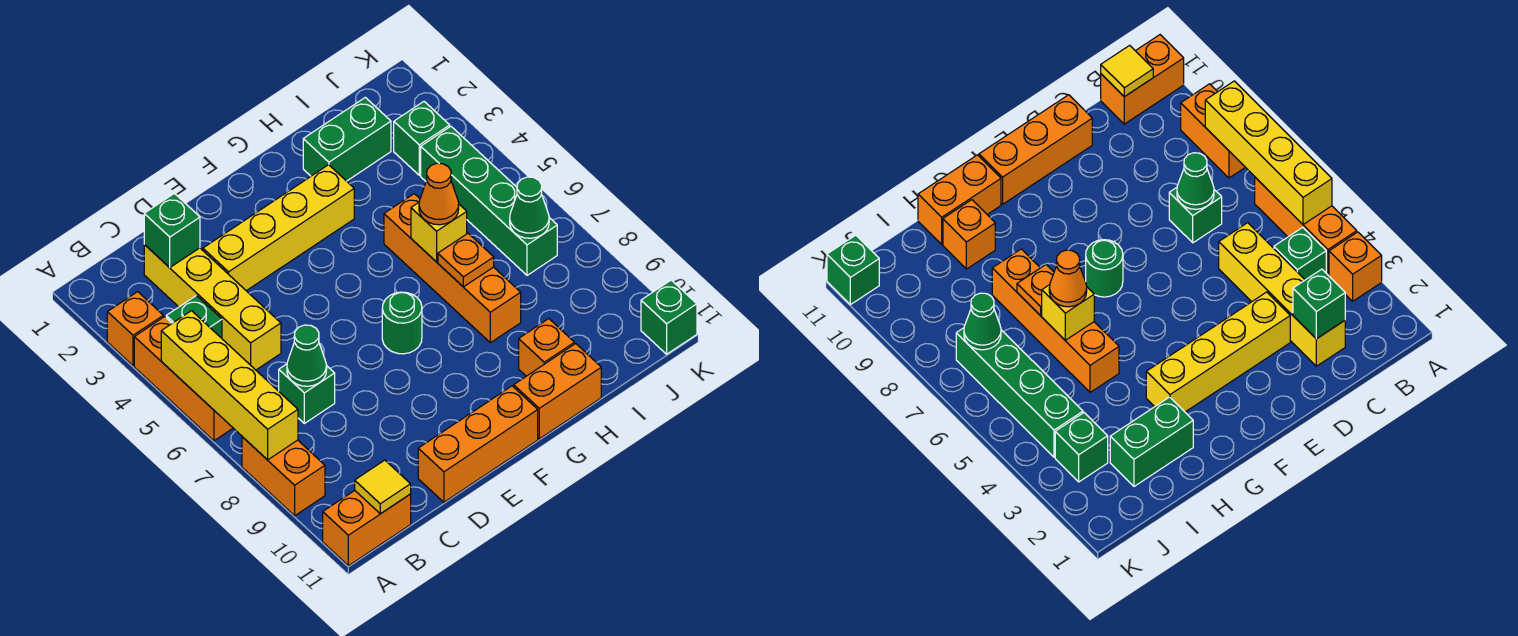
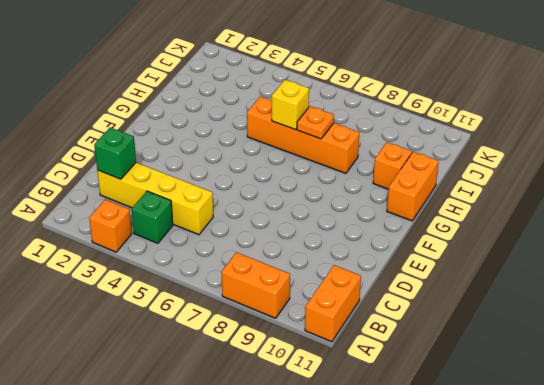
none -> orange brick A4:A6 level 1
none -> green brick C7 level 1
none -> yellow brick D3:G3 level 1

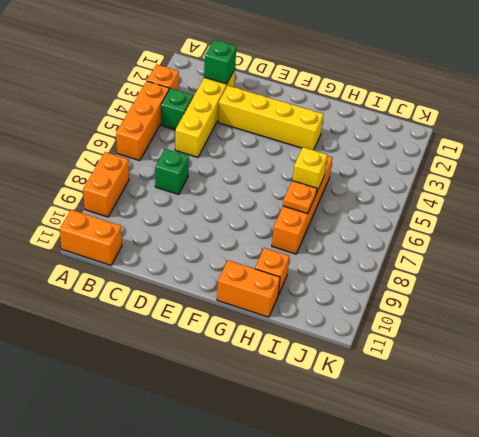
none -> orange brick D11:F11 level 1
none -> green round brick F7 level 1
none -> green brick H2:I2 level 1

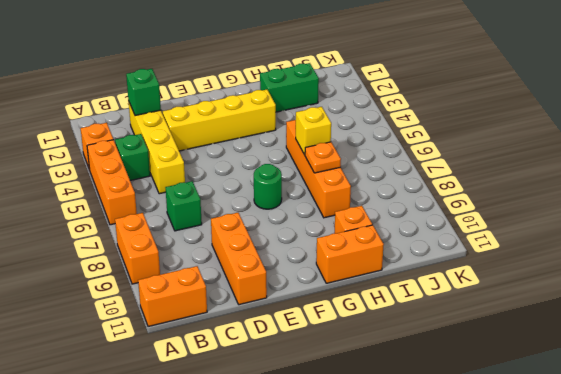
orange brick D9:D11 level 1 -> orange brick D11:F11 level 1
none -> green brick J3 level 1
none -> green brick J4:J7 level 1
none -> green brick K11 level 1

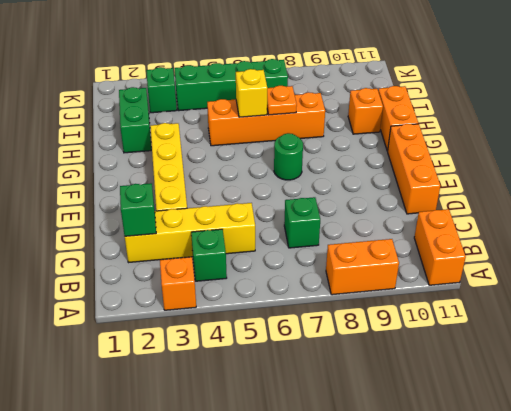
none -> orange brick A4:A6 level 1
none -> green brick K11 level 1
none -> yellow brick A5:A8 level 2

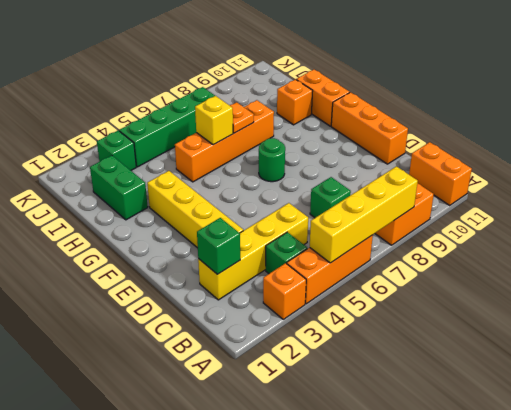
none -> green brick K11 level 1
none -> yellow tile B11 level 2
none -> green cone C7 level 2

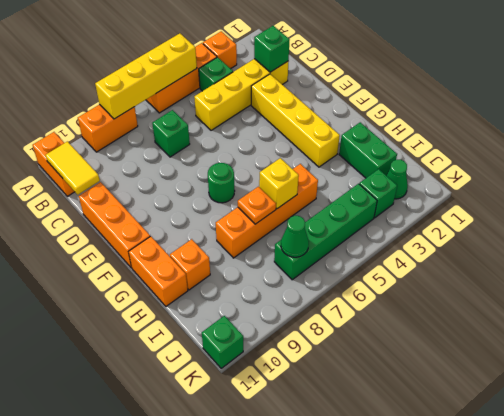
yellow tile B11:C11 level 2 -> yellow tile B11 level 2
green cone J2 level 1 -> green cone C7 level 2
none -> orange cone H6 level 3

